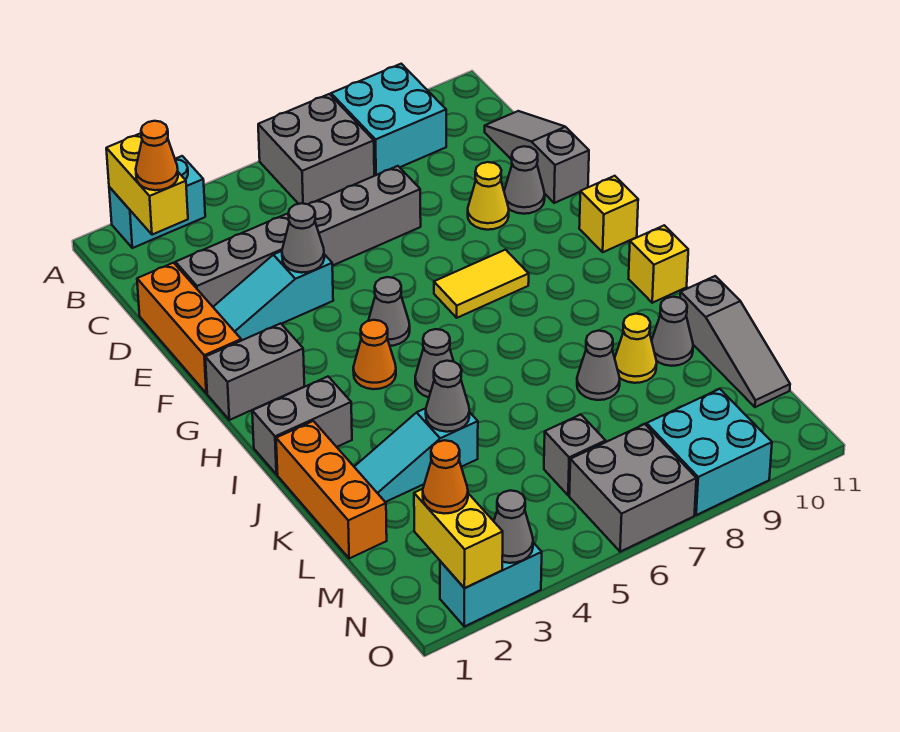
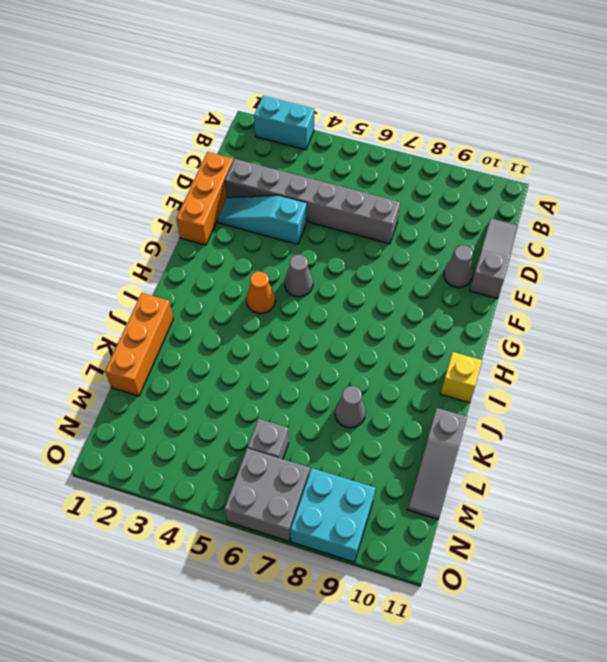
none -> grey brick A6:B7 level 1
none -> cyan brick A8:B9 level 1
none -> yellow cone E9 level 1
none -> grey brick G1:G2 level 1

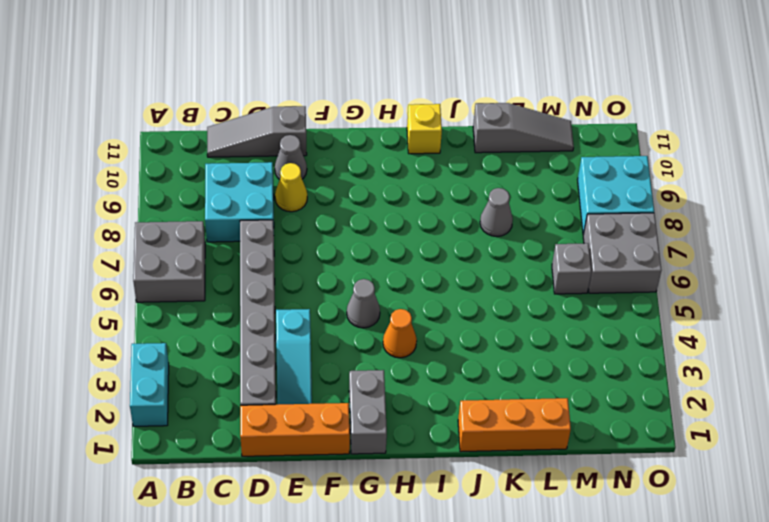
cyan brick C8:D9 level 1 -> cyan brick A8:B9 level 1
none -> yellow tile G7:G8 level 1
none -> yellow brick G11 level 1
none -> grey brick I1:I2 level 1
none -> grey cone I5 level 1

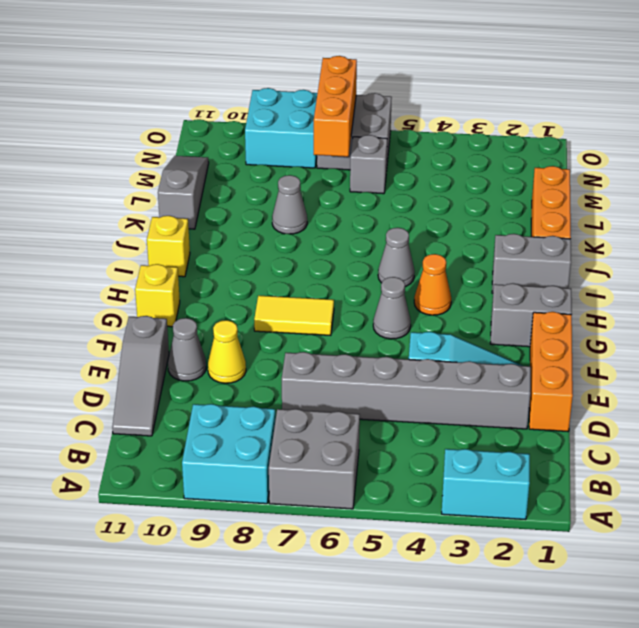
orange brick M7:O7 level 2 -> none
none -> cyan slope K2:K4 level 1 top 4
none -> yellow cone K9 level 1
none -> grey cone K10 level 1
none -> cyan brick O2:O3 level 1

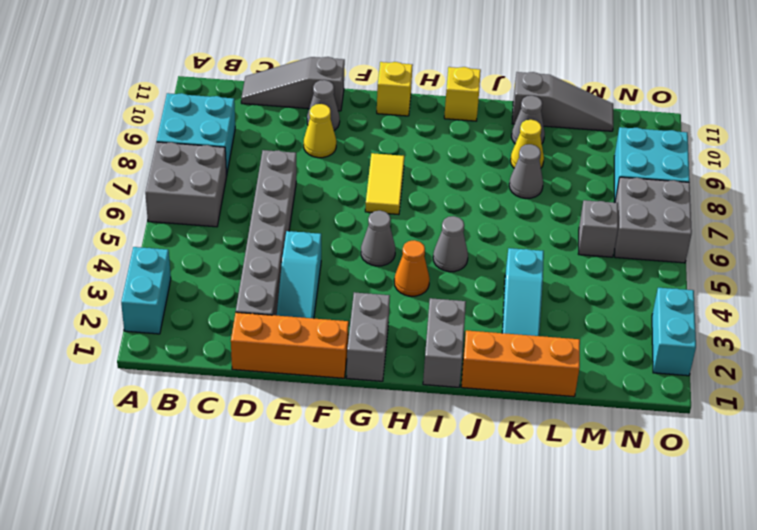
none -> yellow brick A2:B2 level 2
none -> grey cone E4 level 2
none -> grey cone K4 level 2
none -> yellow brick N2:O2 level 2

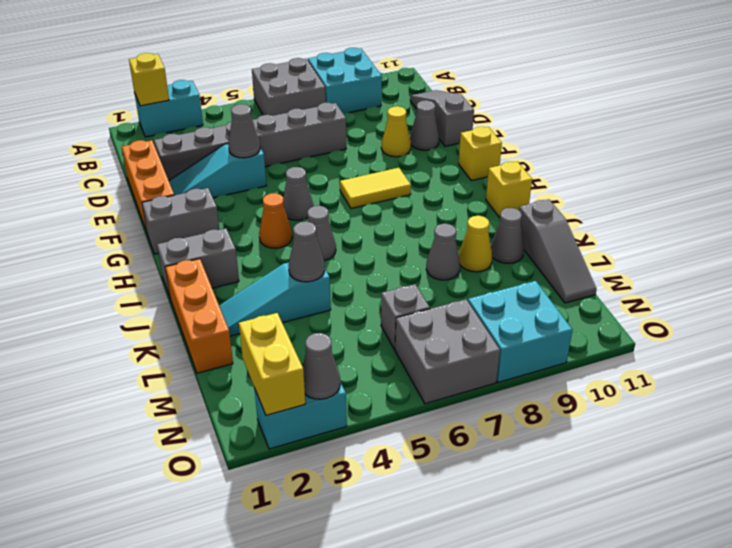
yellow brick A2 level 2 -> yellow brick A2:B2 level 2
none -> orange cone B2 level 3
none -> orange cone N2 level 3

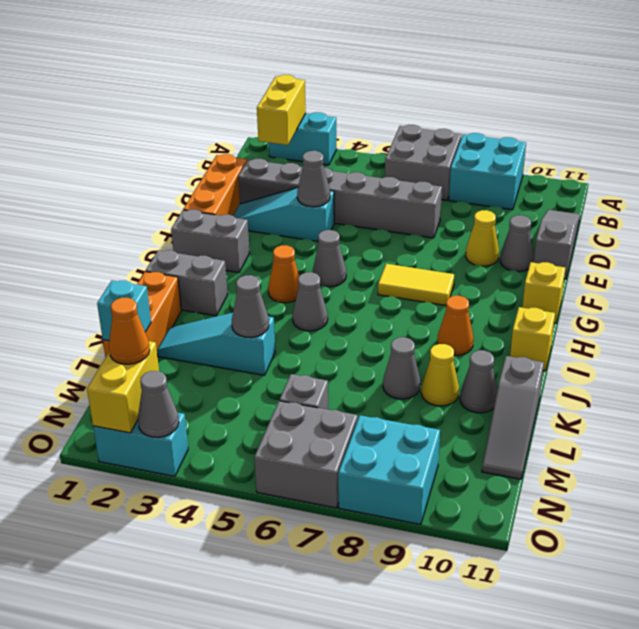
orange cone I9 level 1 -> orange cone B2 level 3
cyan brick L1 level 2 -> none

